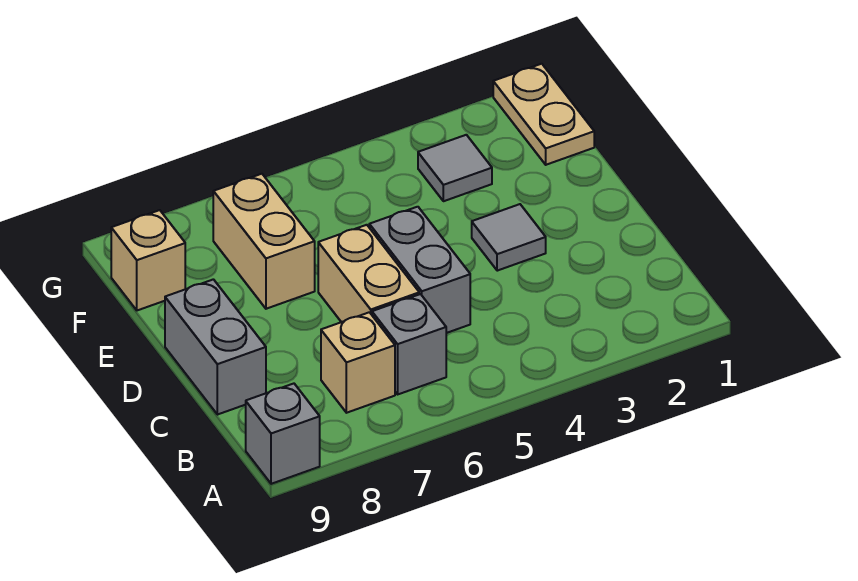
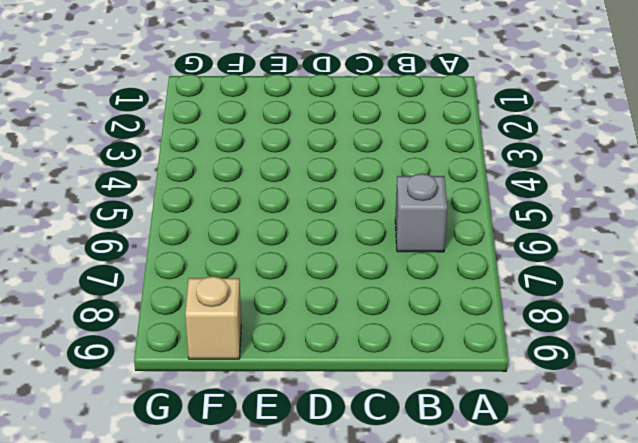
none -> grey brick A9 level 1
none -> tan brick B7 level 1

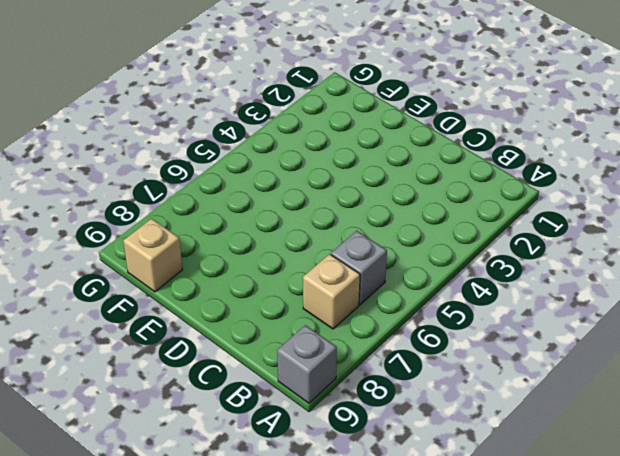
none -> grey brick C5:D5 level 1
none -> tan brick C6:D6 level 1

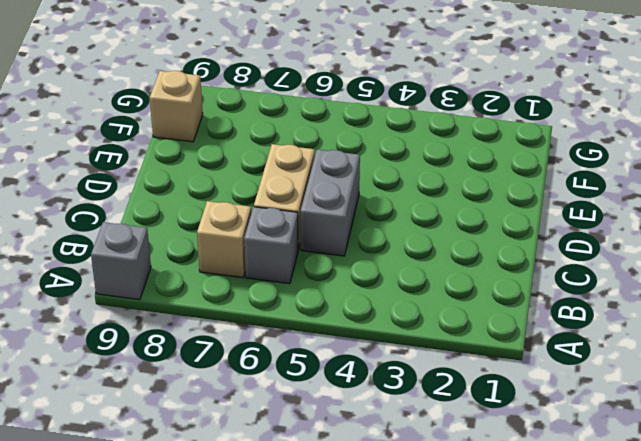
none -> grey brick C9:D9 level 1
none -> grey tile D3 level 1

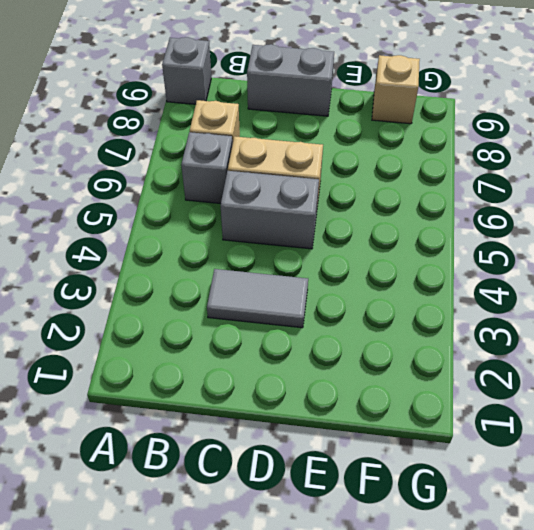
grey tile C3:D3 level 1 -> grey tile D3 level 1
none -> tan brick E7:F7 level 1
none -> tan plate F1:G1 level 1

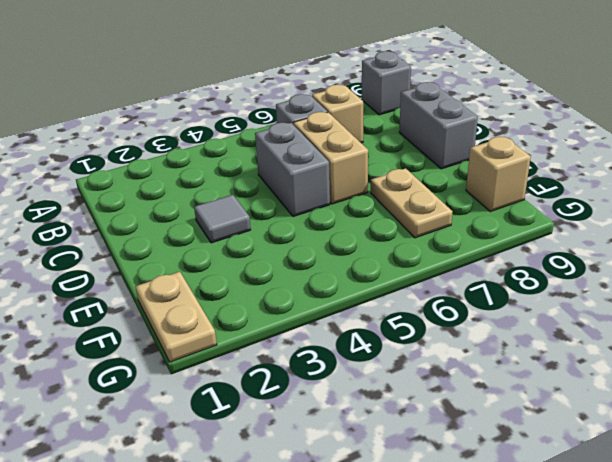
tan plate E7:F7 level 1 -> tan brick E7:F7 level 1
none -> grey tile F3 level 1

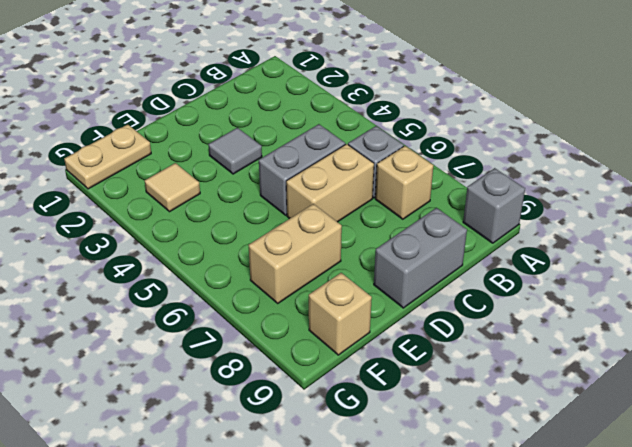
tan tile F3 level 1 -> grey tile F3 level 1

